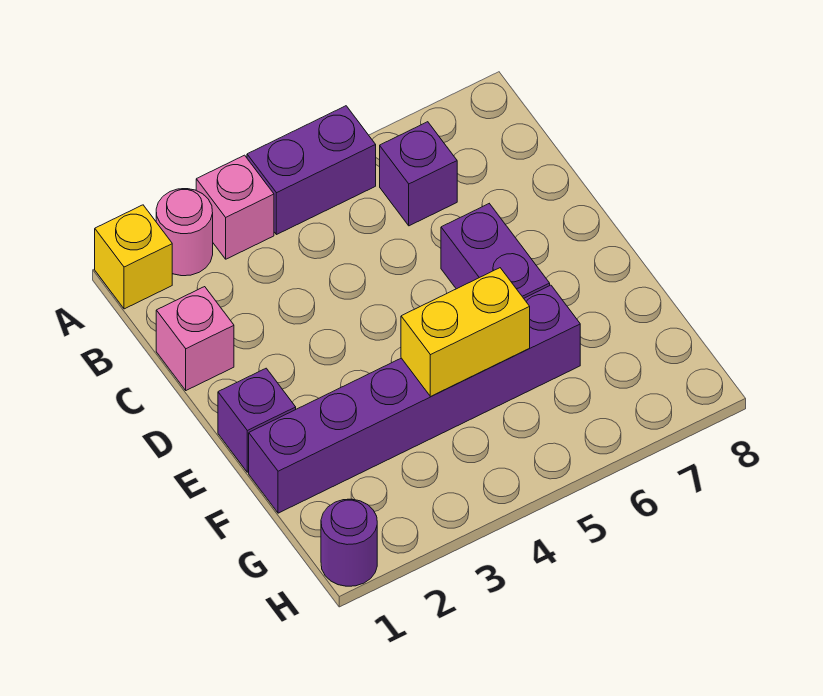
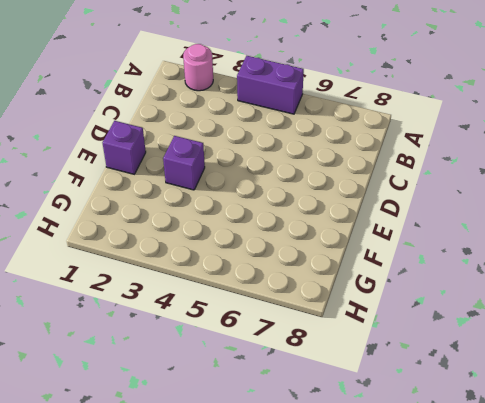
purple brick E3 level 1 -> purple brick B6 level 1
none -> yellow brick A1 level 1
none -> pink brick A3 level 1

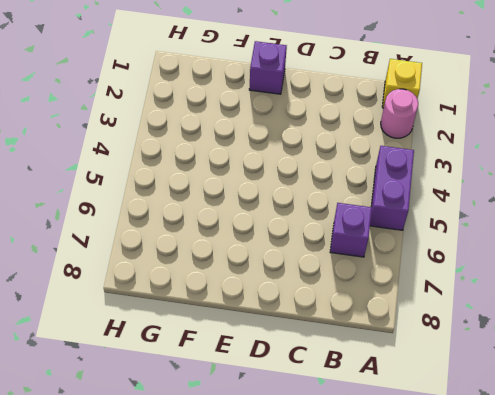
none -> pink brick A3 level 1
none -> pink brick C1 level 1

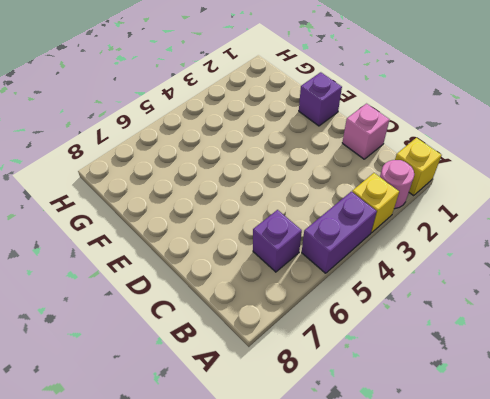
yellow brick A3 level 1 -> pink brick A3 level 1
none -> purple brick D6:E6 level 1
none -> purple brick F1:F6 level 1

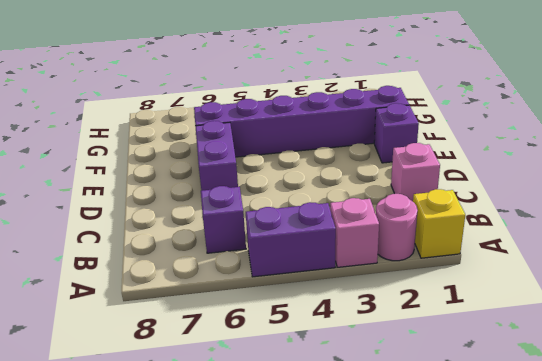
none -> purple round brick H1 level 1
none -> yellow brick F4:F5 level 2

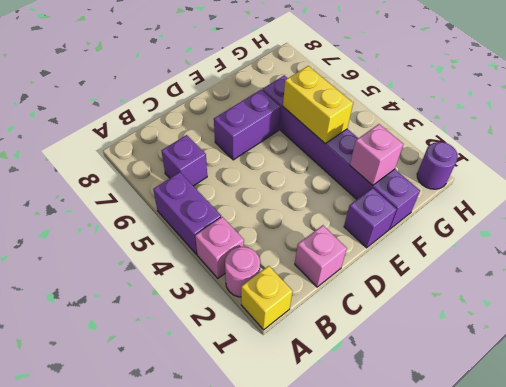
pink brick F2 level 2 -> none

